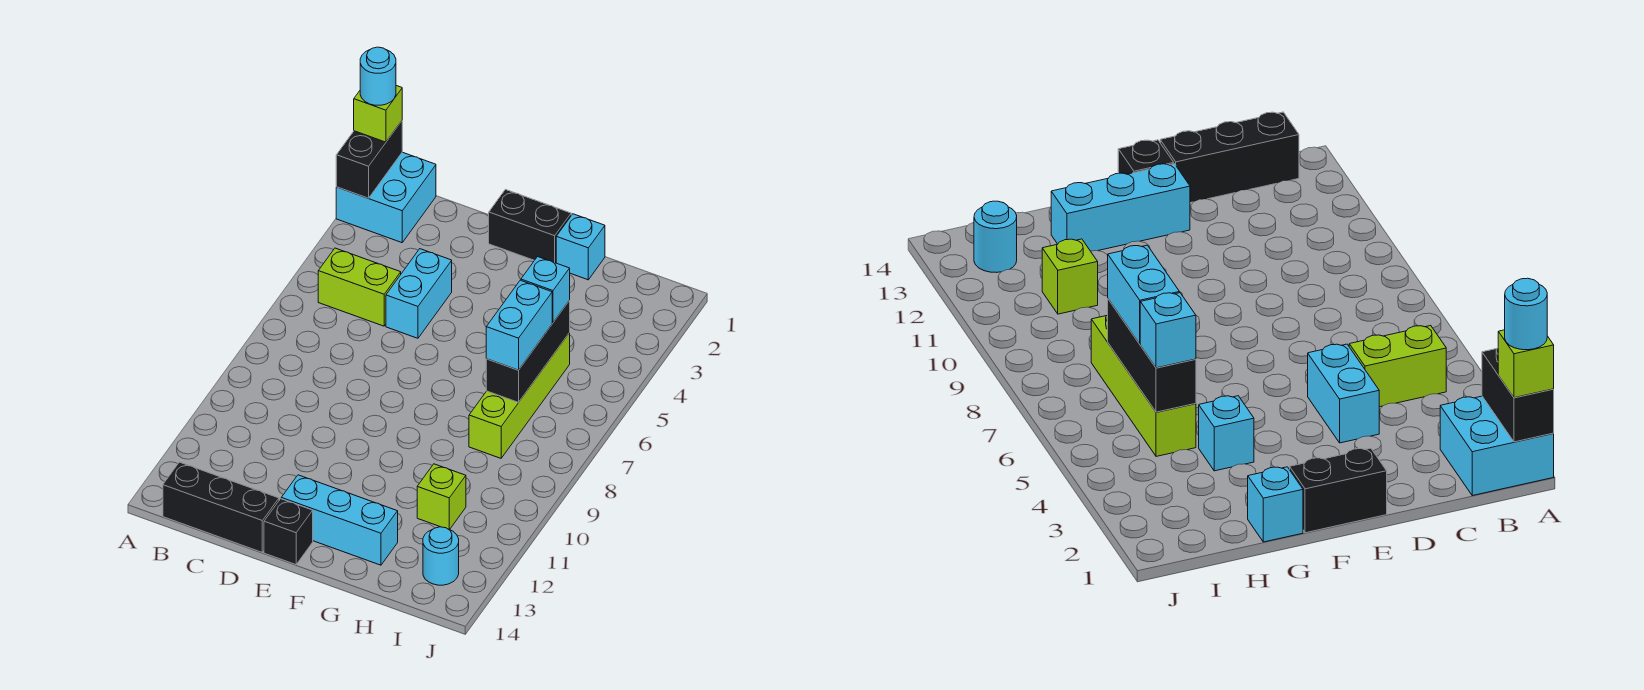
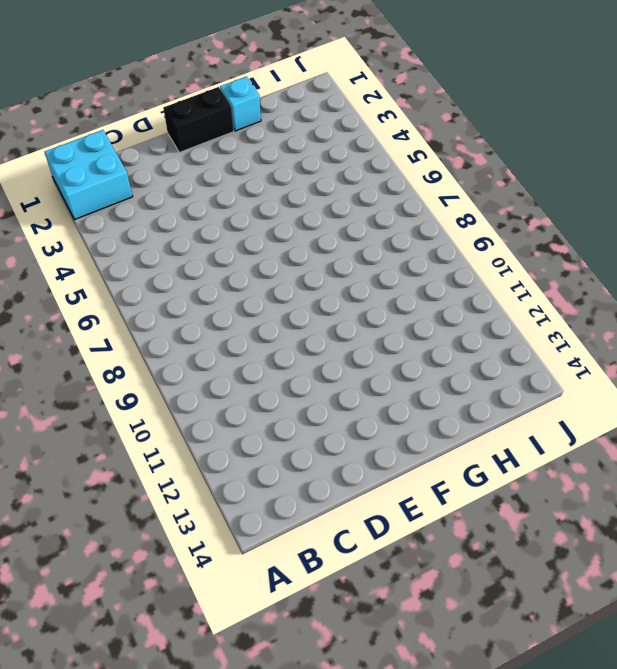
none -> lime brick B5:C5 level 1
none -> black brick B14:D14 level 1
none -> cyan brick D4:D5 level 1

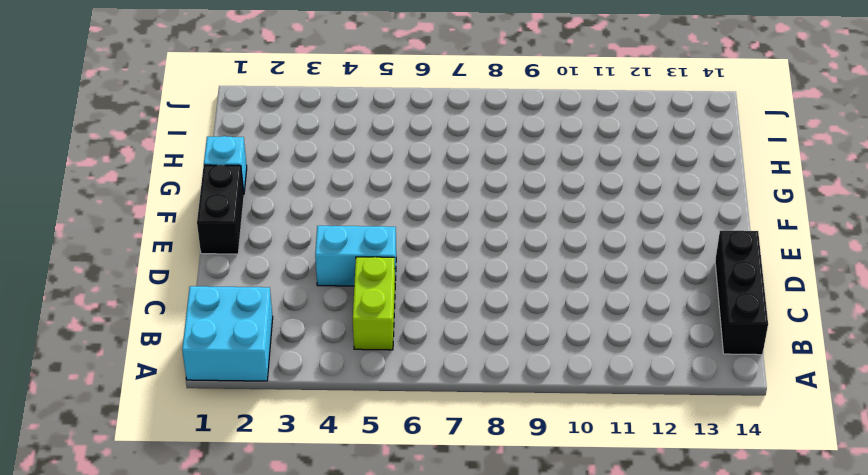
none -> cyan brick E13:G13 level 1
none -> black brick E14 level 1
none -> cyan brick G4 level 1

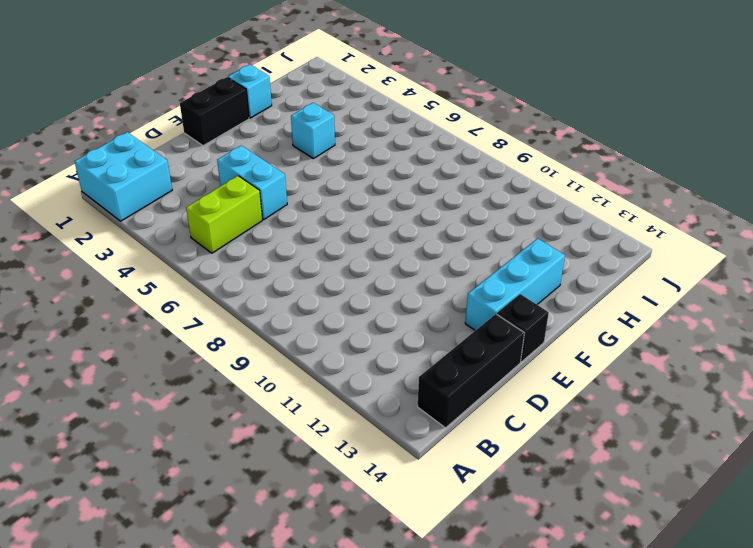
none -> lime brick H5:H8 level 1
none -> lime brick H11 level 1
none -> cyan round brick I13 level 1

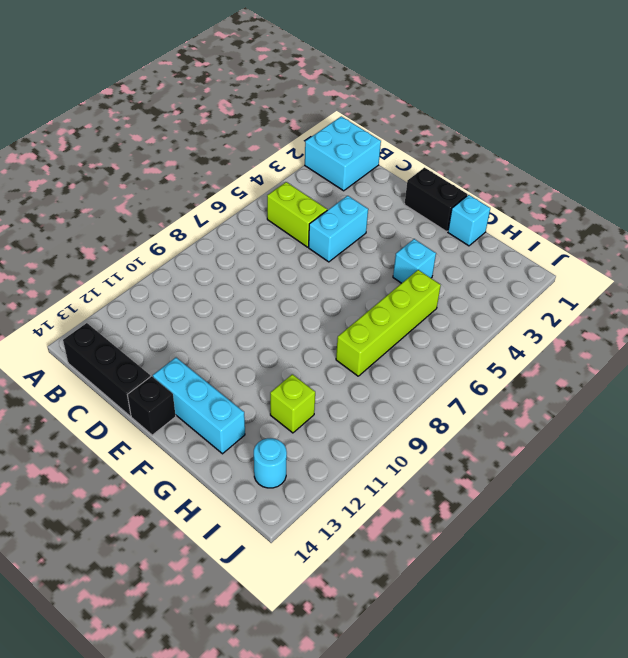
none -> black brick A1:A2 level 2
none -> black brick H5:H7 level 2
none -> lime brick A1 level 3

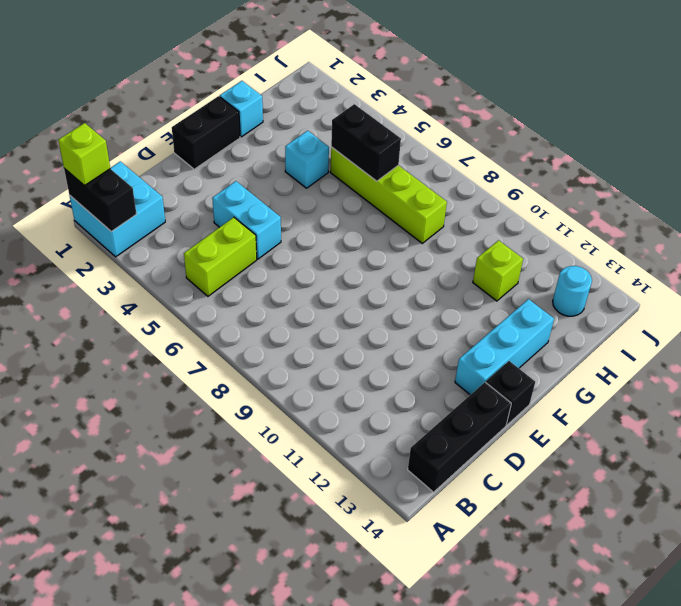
black brick H5:H6 level 2 -> black brick H5:H7 level 2
none -> cyan brick H5 level 3
none -> cyan brick H6:H7 level 3
none -> cyan round brick A1 level 4

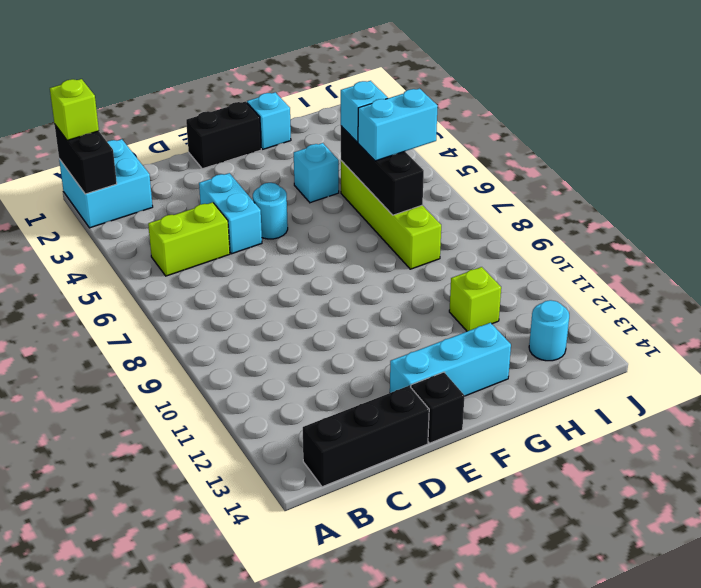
cyan round brick E5 level 1 -> cyan round brick A1 level 4
cyan brick H6:I6 level 3 -> cyan brick H6:H7 level 3

